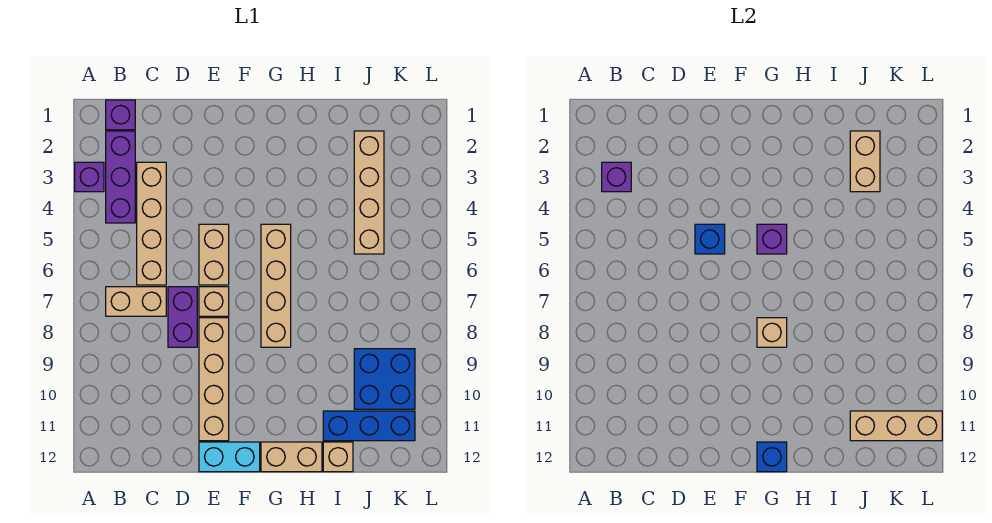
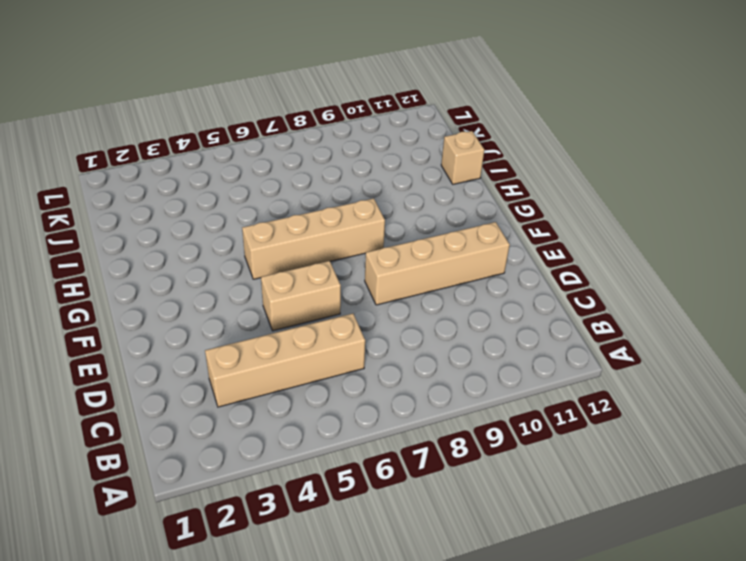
none -> purple brick A3 level 1
none -> purple brick B1 level 1
none -> purple brick B2:B4 level 1

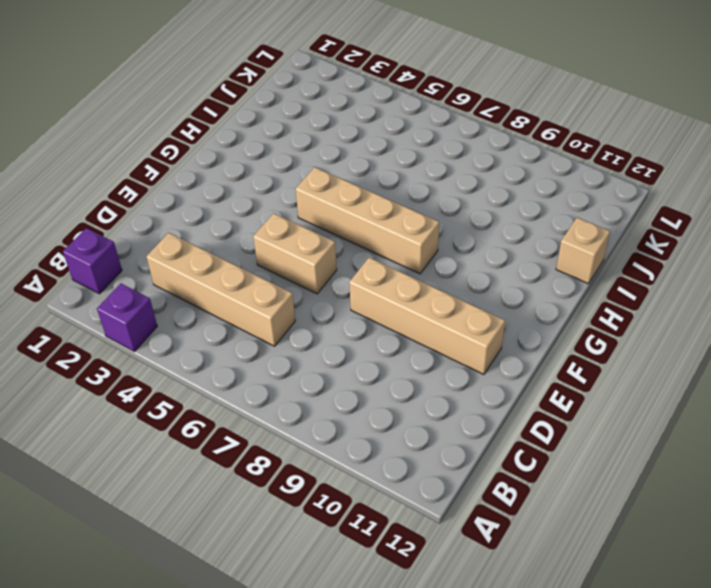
none -> purple brick B2:B4 level 1
none -> tan brick B7:C7 level 1
none -> purple brick D7:D8 level 1

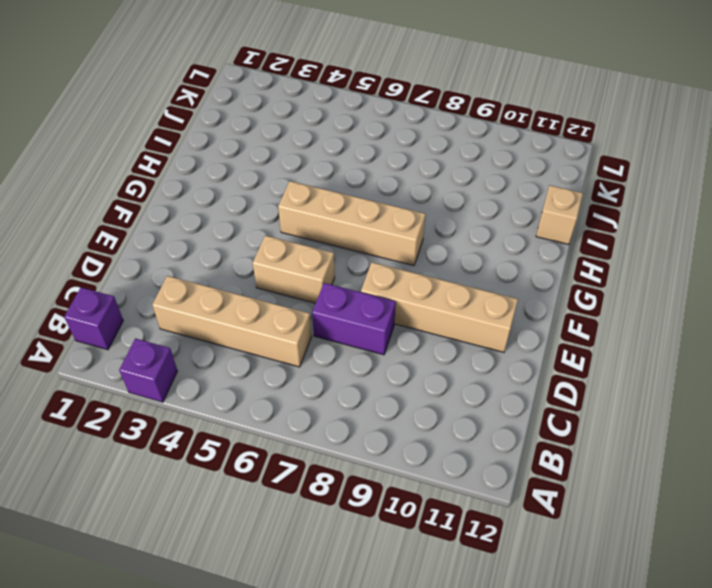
none -> purple brick B2:B4 level 1
none -> tan brick B7:C7 level 1
none -> tan brick E7 level 1

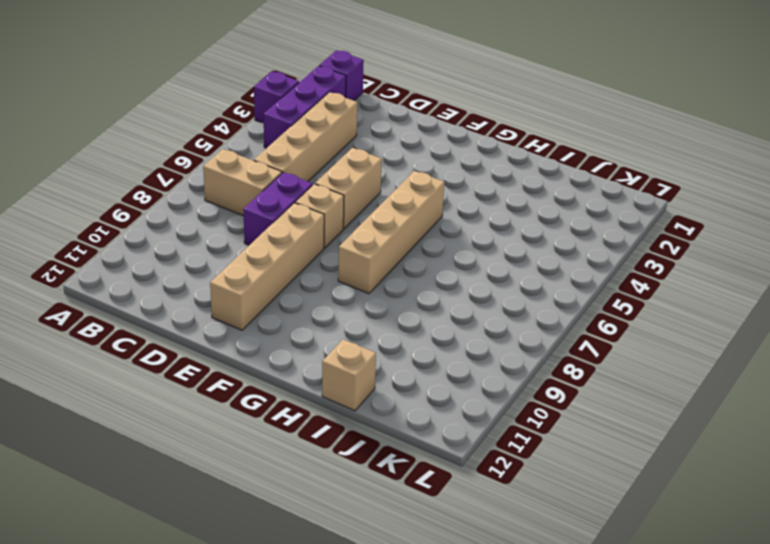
none -> cyan brick E12:F12 level 1
none -> tan brick G12:H12 level 1
none -> blue brick I11:K11 level 1

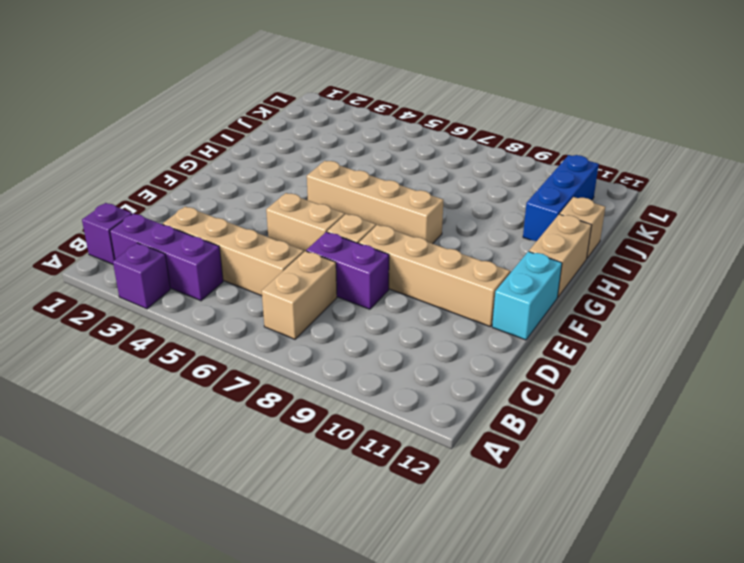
none -> tan brick J2:J5 level 1
none -> blue brick J9:K10 level 1
none -> purple brick B3 level 2

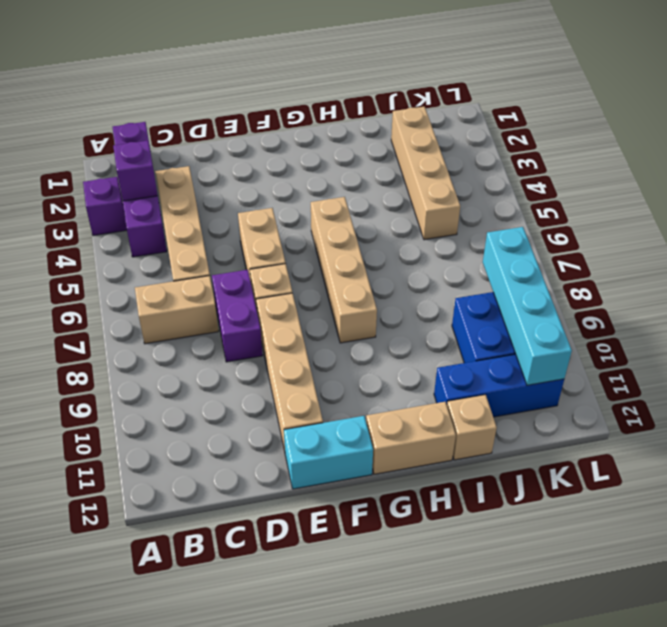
cyan brick K8:K11 level 2 -> tan brick J11:L11 level 2
none -> blue brick E5 level 2
none -> purple brick G5 level 2
none -> tan brick G8 level 2

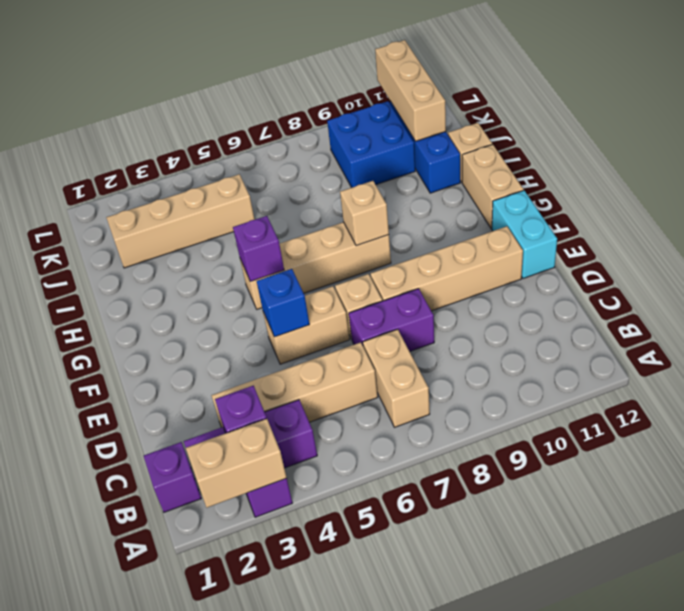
tan brick A2:A3 level 2 -> tan brick J2:J3 level 2
none -> blue brick G12 level 2

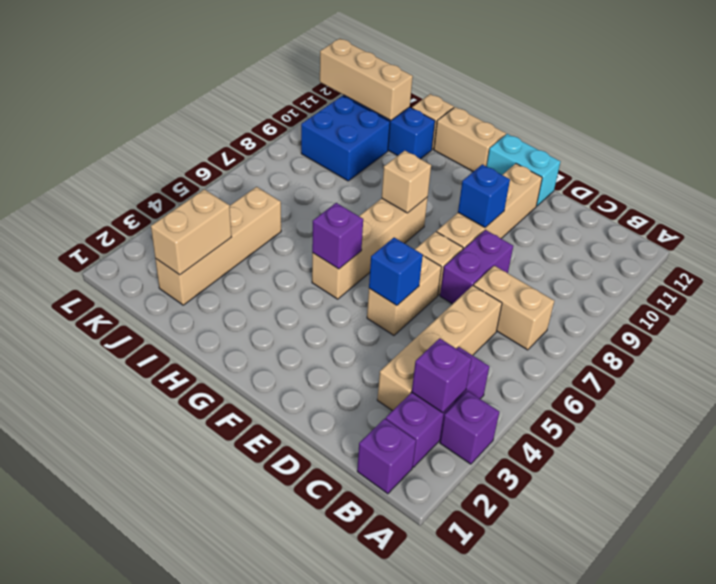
blue brick E9 level 2 -> blue brick G12 level 2

